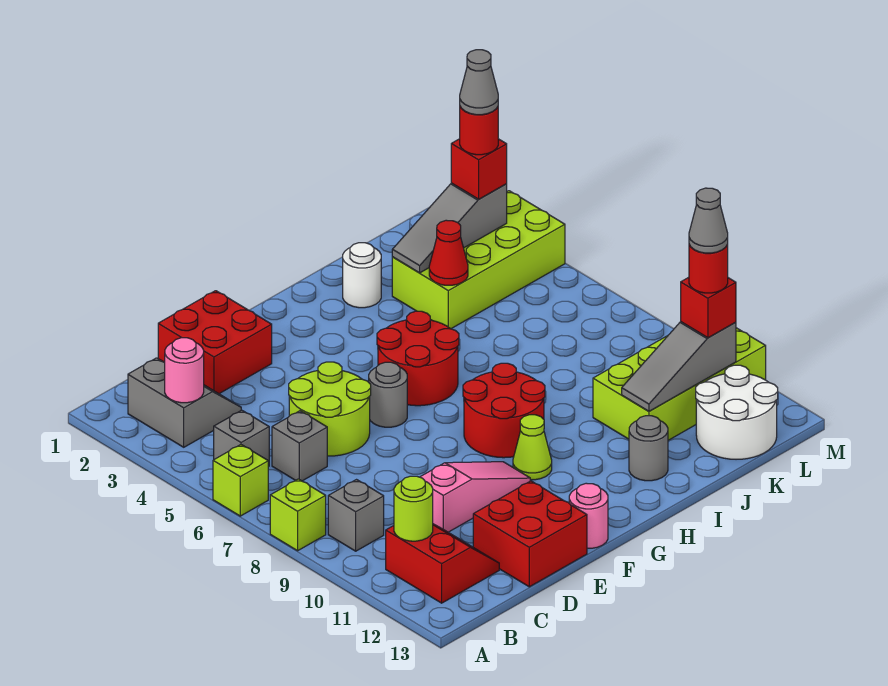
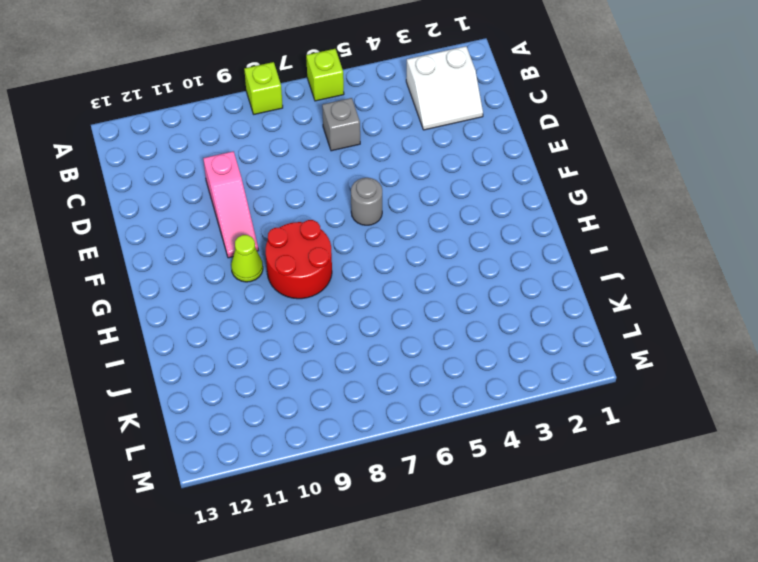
white slope B2:C3 level 1 top B -> grey slope B2:C3 level 1 top B
none -> grey brick B5 level 1
none -> grey brick B9 level 1
none -> red slope B11:C12 level 1 top B
none -> red brick D1:E2 level 1

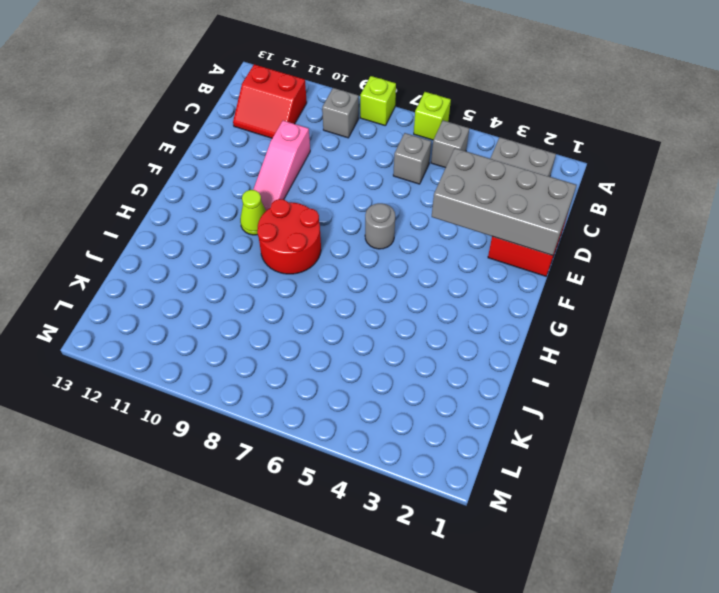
grey brick D1:E4 level 2 -> none
none -> lime round brick D5:E6 level 1
none -> red brick D12:E13 level 1
none -> pink round brick F13 level 1
none -> red round brick G5:H6 level 1

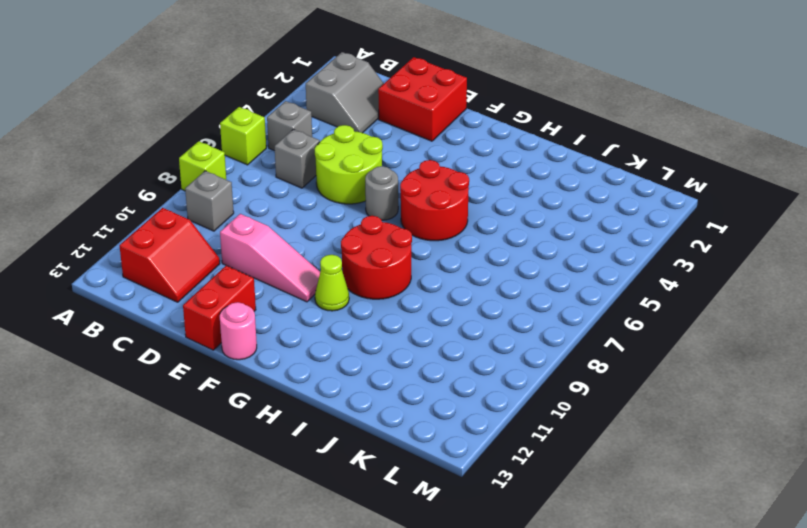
red brick E12:E13 level 1 -> red brick D12:E13 level 1
none -> white round brick I2 level 1
none -> grey round brick I12 level 1
none -> lime brick J3:M4 level 1
none -> lime brick J10:M11 level 1

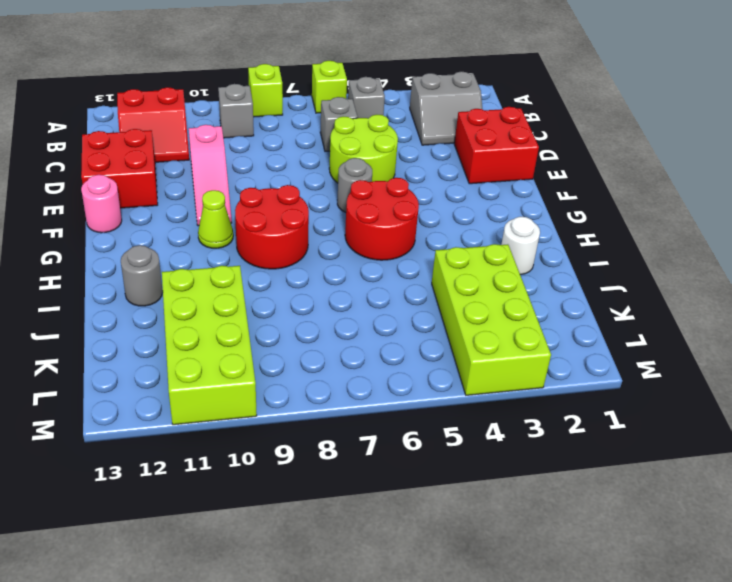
none -> white round brick K12:L13 level 1
none -> pink round brick B3 level 2
none -> lime round brick B11 level 2
none -> grey slope J3:L3 level 2 top L

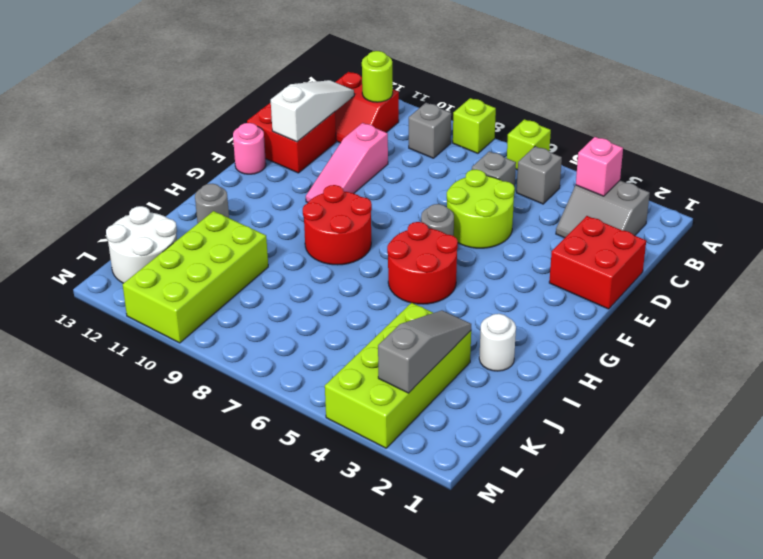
pink brick B3 level 2 -> pink round brick B3 level 2
white slope C12:E12 level 2 top E -> none
none -> lime cone G10 level 1
none -> red cone J4 level 2
none -> grey slope J11:L11 level 2 top L
none -> red brick L3 level 3

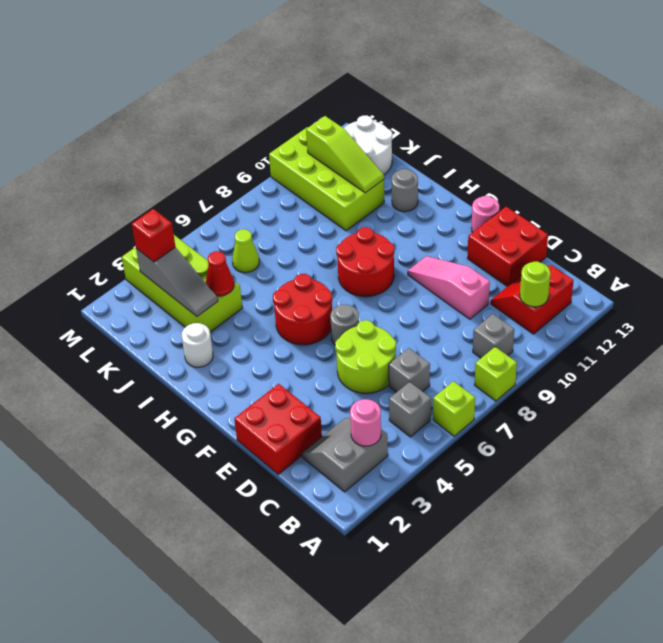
lime slope J11:L11 level 2 top L -> grey slope J11:L11 level 2 top L
lime cone K6 level 1 -> lime cone G10 level 1
none -> red brick L11 level 3
none -> red round brick L3 level 4
none -> red round brick L11 level 4
none -> grey cone L3 level 5

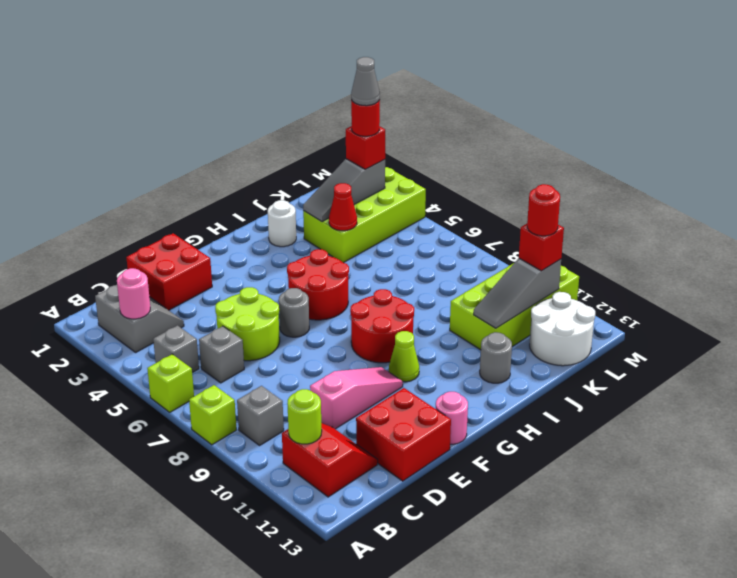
none -> grey cone L11 level 5

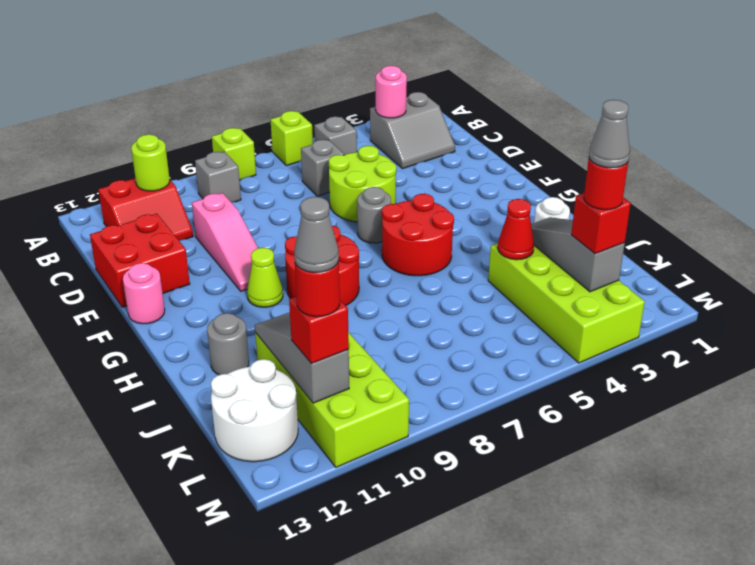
none -> red brick D1:E2 level 1

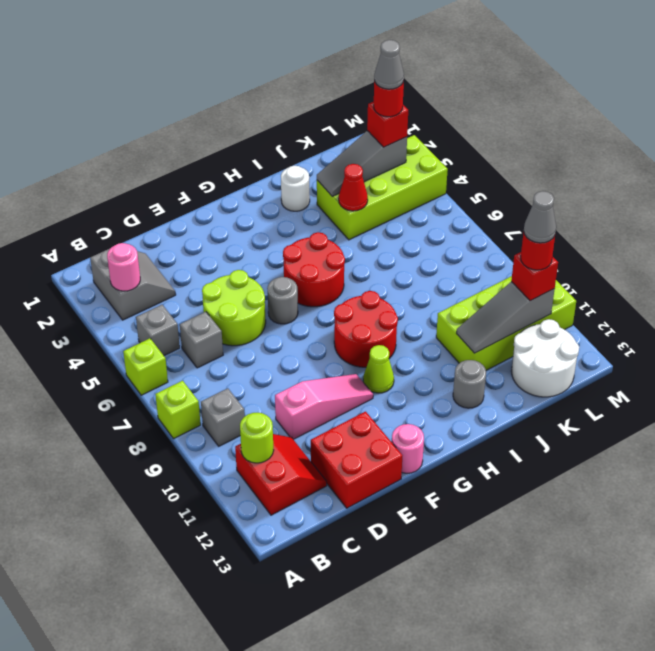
none -> red brick D1:E2 level 1

